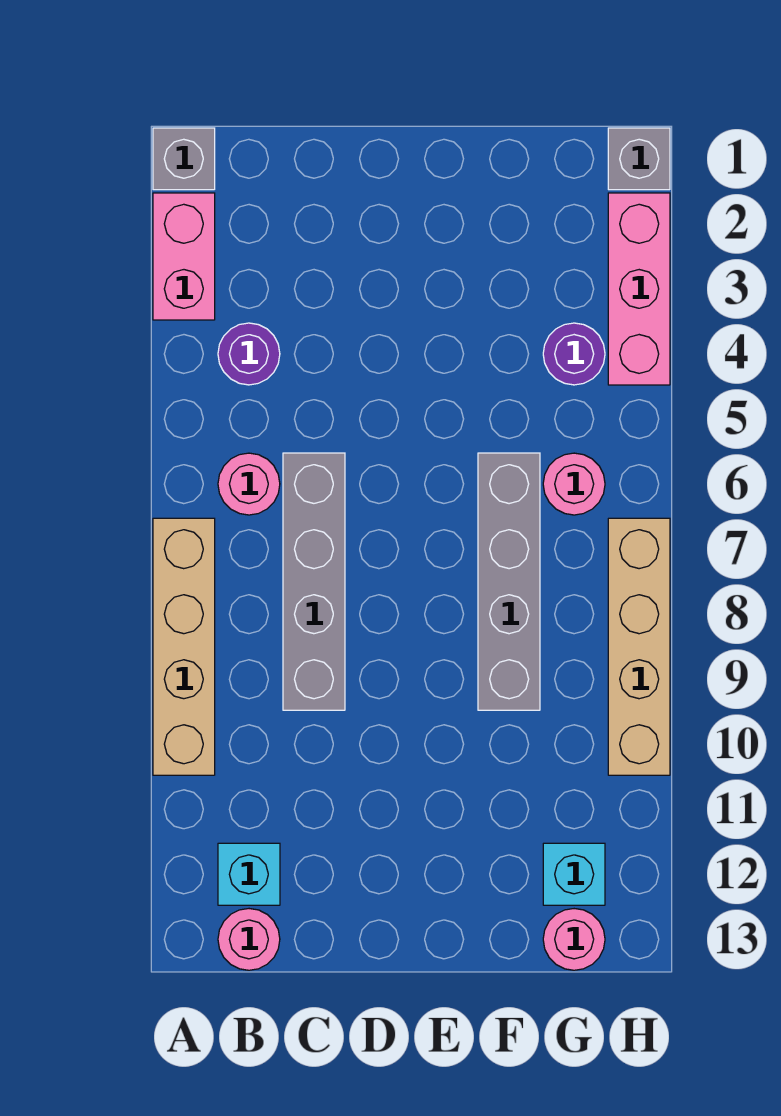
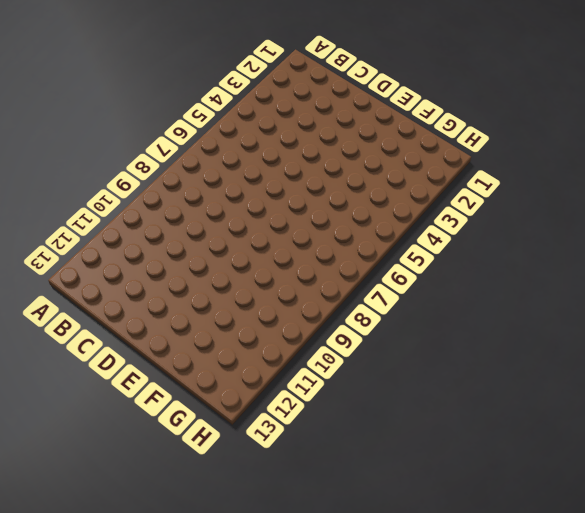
none -> grey brick A1 level 1
none -> pink brick A2:A3 level 1
none -> tan brick A7:A10 level 1

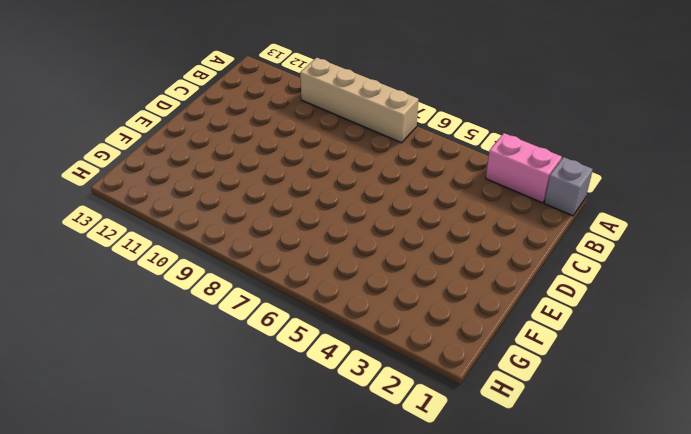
none -> purple round brick B4 level 1
none -> pink round brick B6 level 1
none -> cyan brick B12 level 1

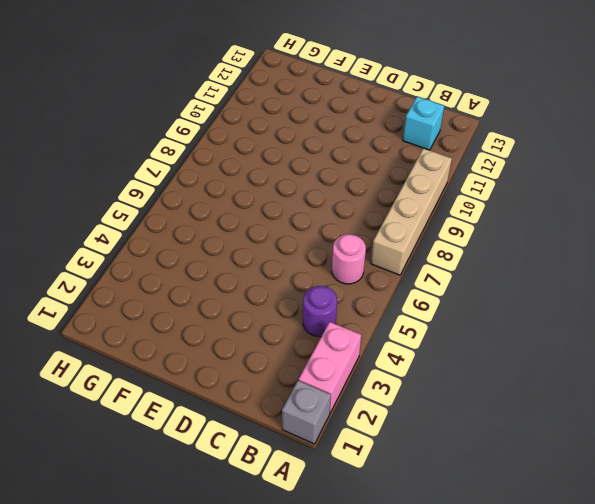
none -> pink round brick B13 level 1
none -> grey brick C6:C9 level 1
none -> grey brick F6:F9 level 1

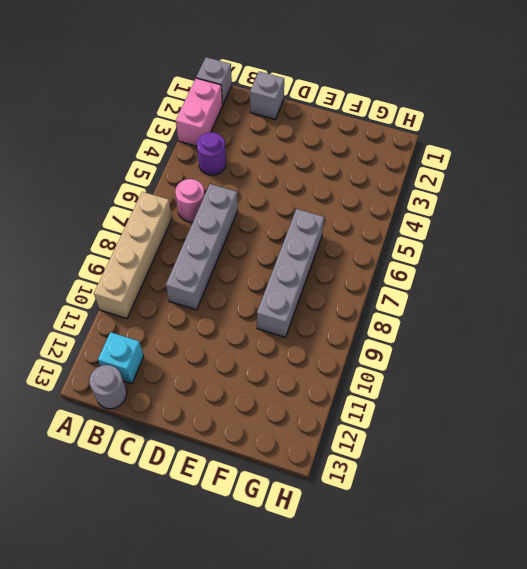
grey round brick B13 level 1 -> pink round brick B13 level 1
grey brick C1 level 1 -> grey brick H1 level 1
none -> purple round brick G4 level 1
none -> pink round brick G6 level 1
none -> cyan brick G12 level 1

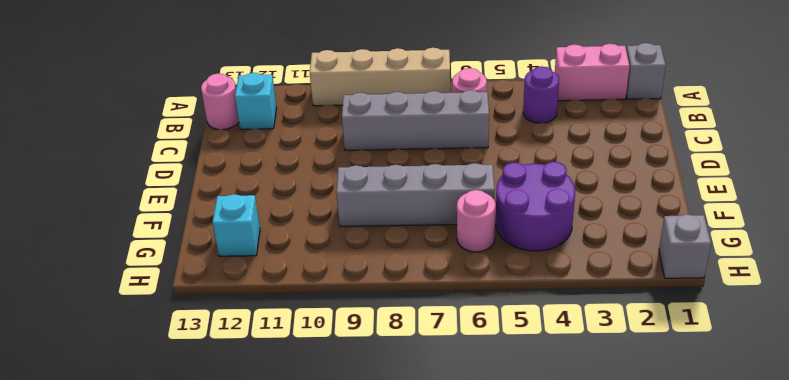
purple round brick F4:G5 level 1 -> purple round brick G4 level 1
none -> pink round brick G13 level 1
none -> pink brick H2:H4 level 1
none -> tan brick H7:H10 level 1

